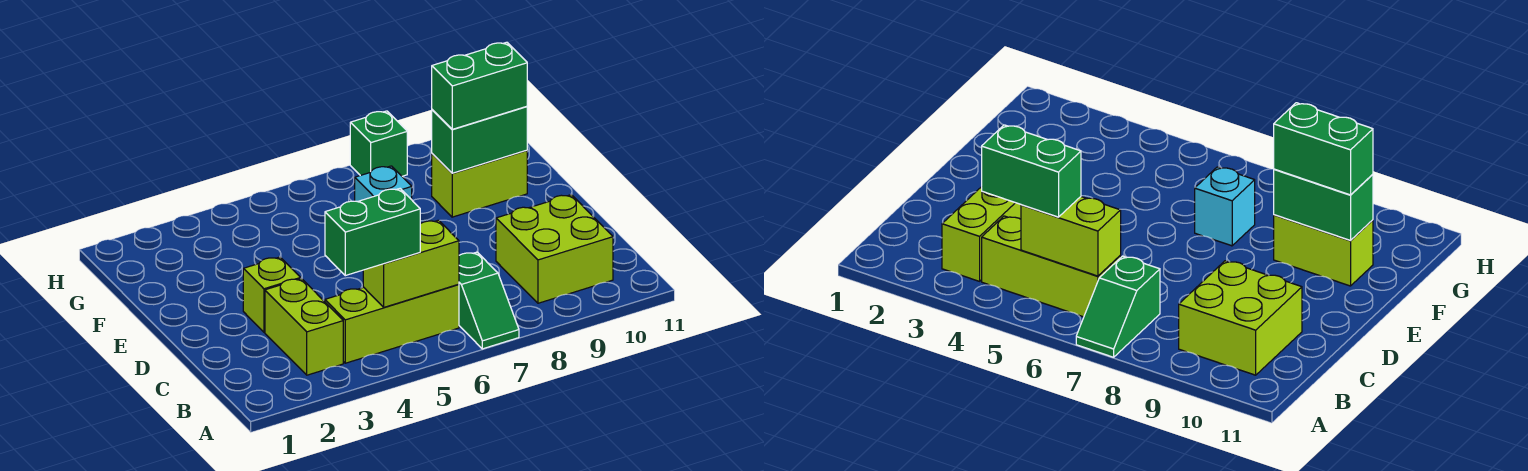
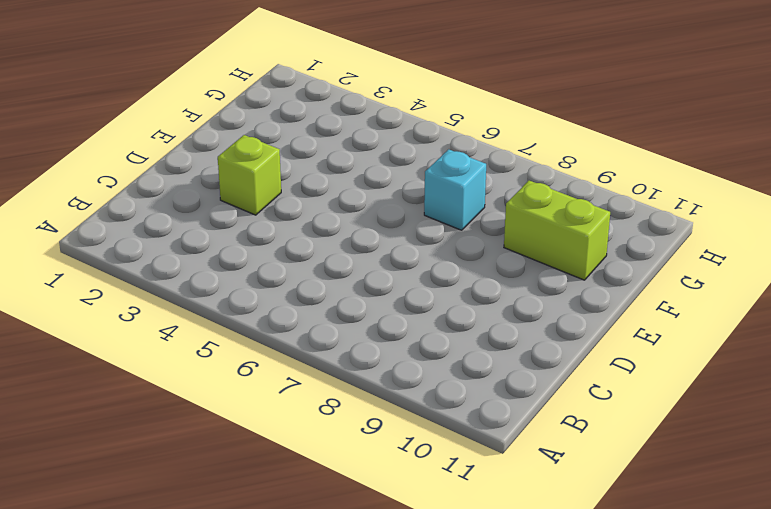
none -> green slope A7:B7 level 1 top B
none -> lime brick B3:C3 level 1
none -> lime brick B4:B6 level 1

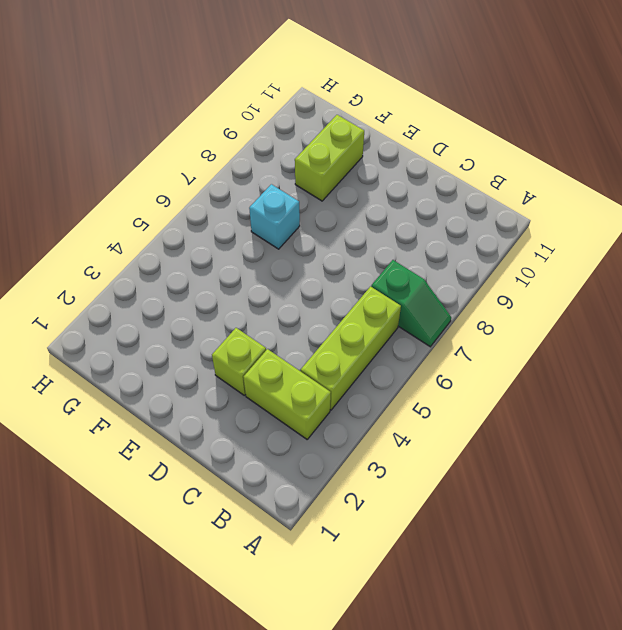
none -> lime brick B9:C10 level 1
none -> green brick H8 level 1
none -> lime brick B5:B6 level 2

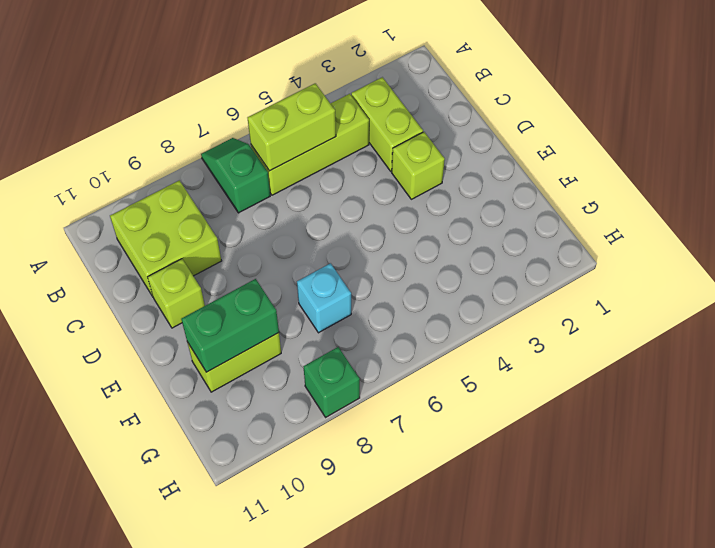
lime brick D10 level 1 -> none
none -> green brick B4:B5 level 3
none -> green brick F9:F10 level 3

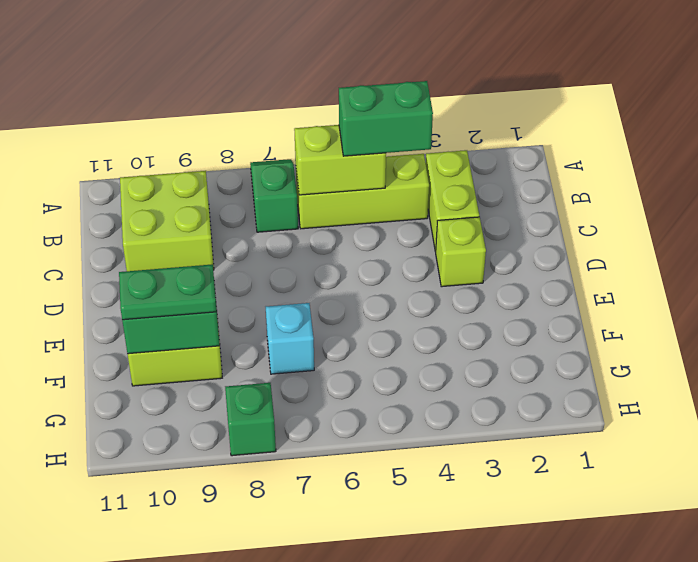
green plate F9:F10 level 3 -> green brick F9:F10 level 3

